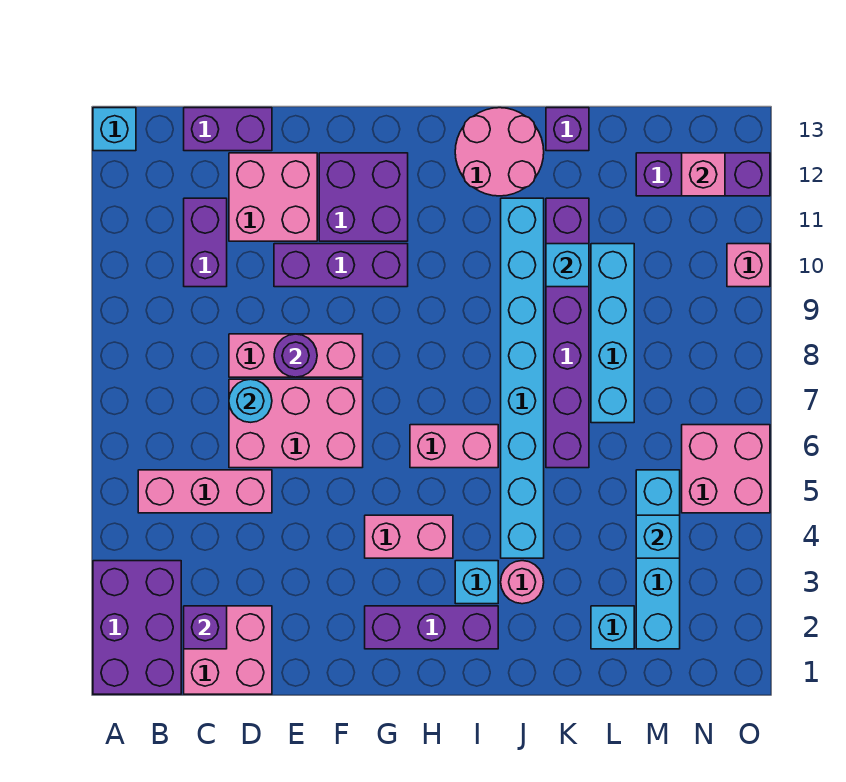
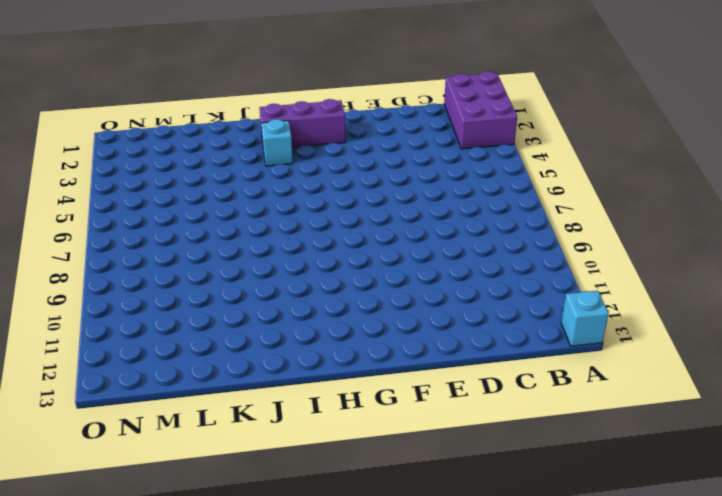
none -> pink brick B5:D5 level 1
none -> pink brick C1:D2 level 1
none -> purple brick C10:C11 level 1
none -> purple brick C13:D13 level 1

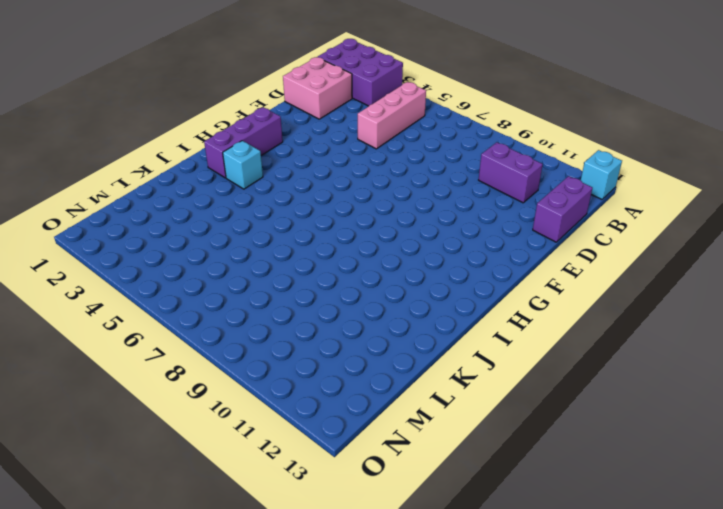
none -> pink brick D6:F7 level 1
none -> pink brick D8:F8 level 1
none -> pink brick D11:E12 level 1
none -> purple brick E10:G10 level 1

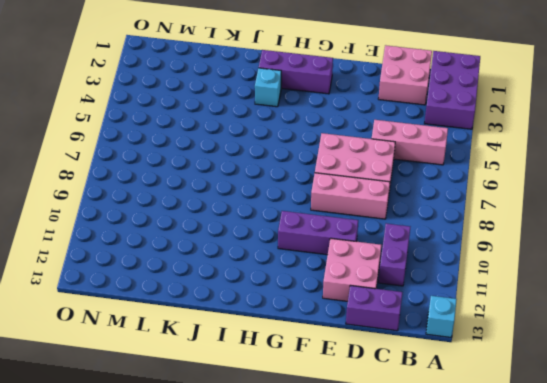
none -> purple brick F11:G12 level 1
none -> pink brick G4:H4 level 1
none -> pink brick H6:I6 level 1
none -> pink round brick I12:J13 level 1

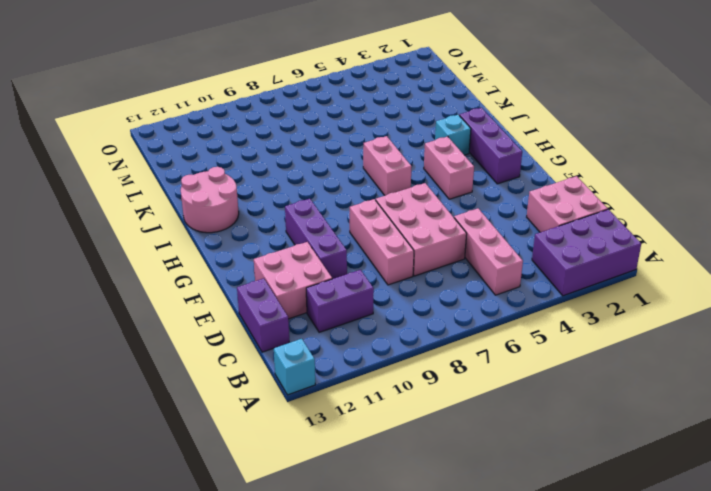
none -> purple brick F11:G12 level 1
none -> pink round brick J3 level 1
none -> cyan brick J4:J11 level 1
none -> purple brick K6:K11 level 1

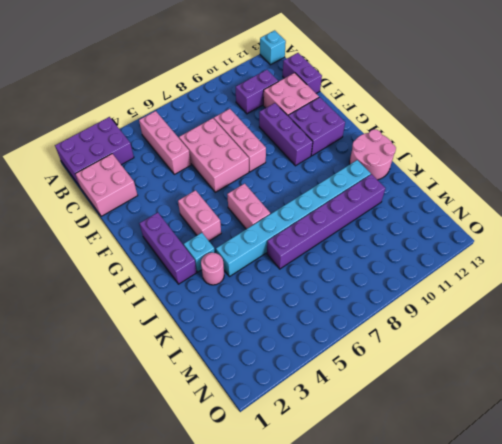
none -> purple brick K13 level 1
none -> cyan brick L2 level 1
none -> cyan brick L7:L10 level 1
none -> cyan brick M2:M5 level 1

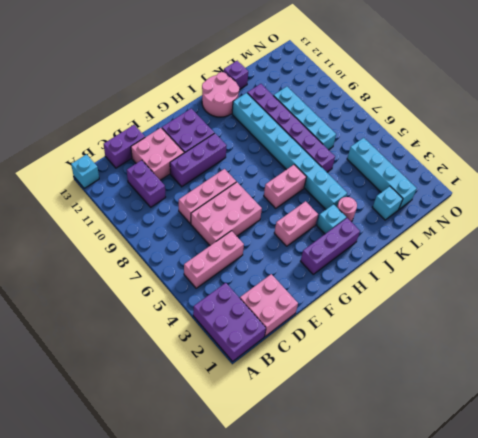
none -> purple brick M12:O12 level 1
none -> pink brick N5:O6 level 1
none -> pink brick O10 level 1
none -> purple brick C2 level 2

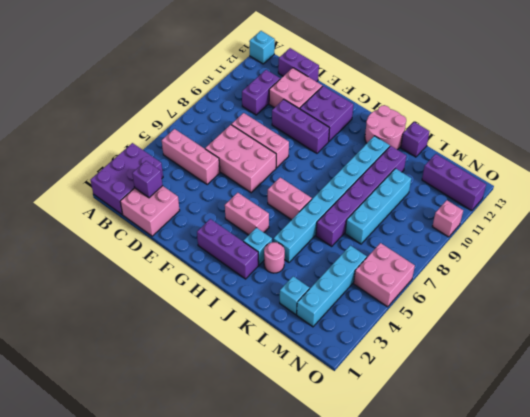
none -> cyan round brick D7 level 2
none -> purple round brick E8 level 2
none -> cyan brick K10 level 2
none -> cyan brick M4 level 2

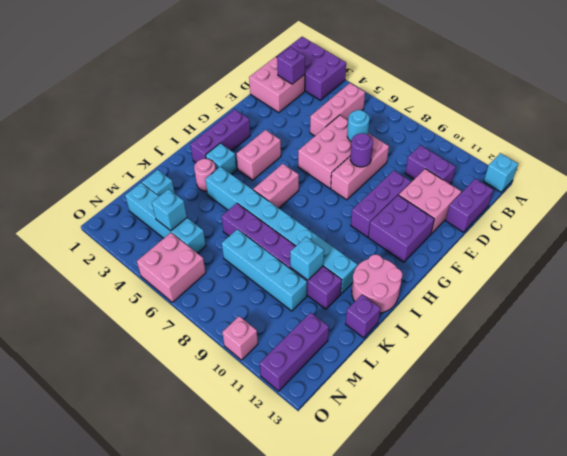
none -> pink brick N12 level 2

